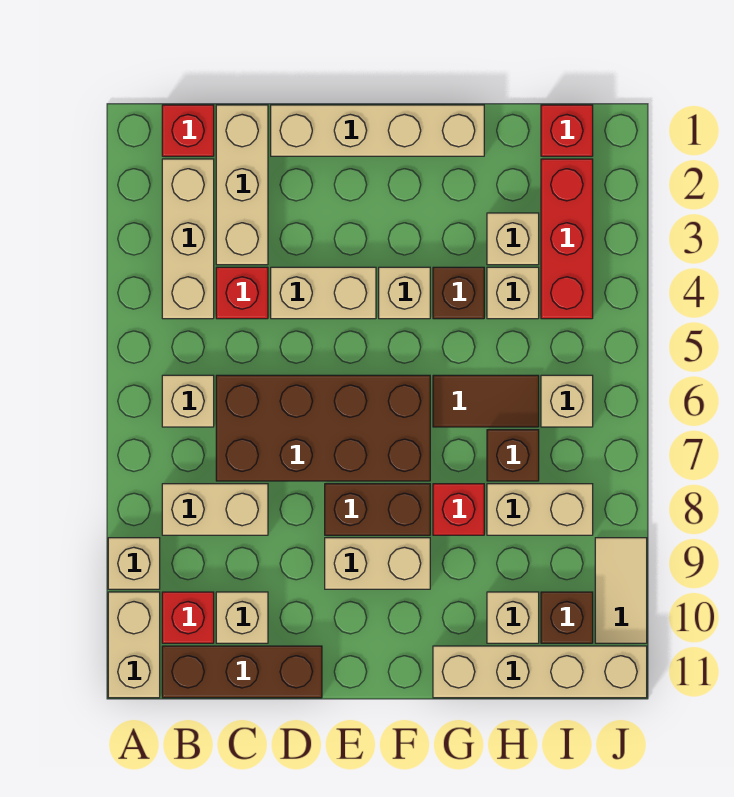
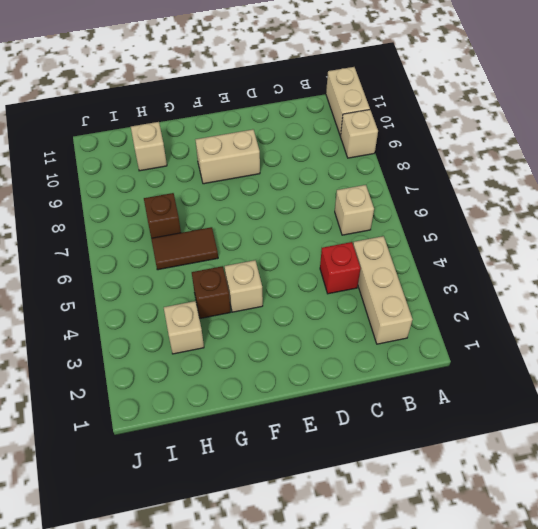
none -> red brick B1 level 1
none -> tan brick B8:C8 level 1
none -> red brick B10 level 1
none -> brown brick B11:D11 level 1

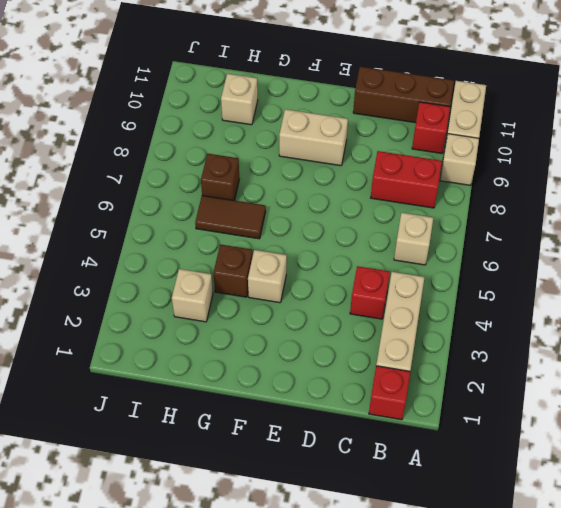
red brick B8:C8 level 1 -> tan brick B8:C8 level 1
none -> tan brick C1:C3 level 1
none -> brown brick C6:F7 level 1
none -> tan brick C10 level 1
none -> tan brick D1:G1 level 1

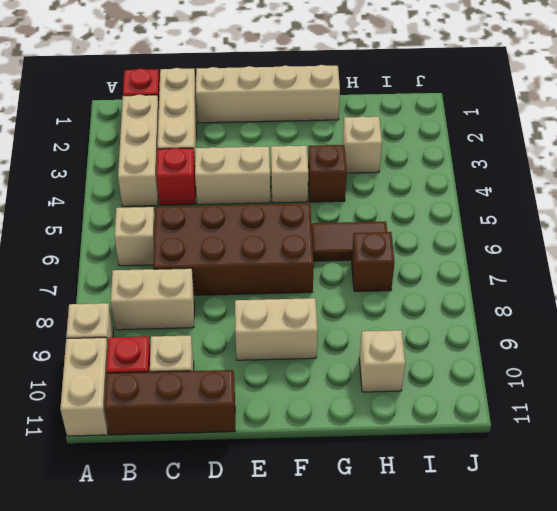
none -> brown brick E8:F8 level 1
none -> red brick G8 level 1
none -> tan brick G11:J11 level 1
none -> tan brick H4 level 1

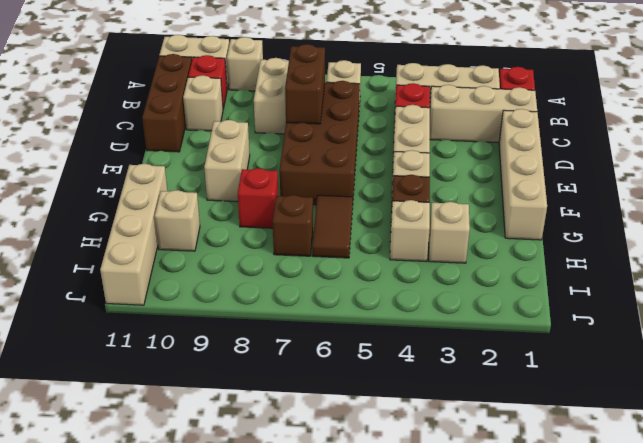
brown brick C7:D7 level 2 -> brown brick E8:F8 level 1
none -> tan brick H8:I8 level 1
none -> red brick I1 level 1
none -> red brick I2:I4 level 1
none -> tan brick I6 level 1

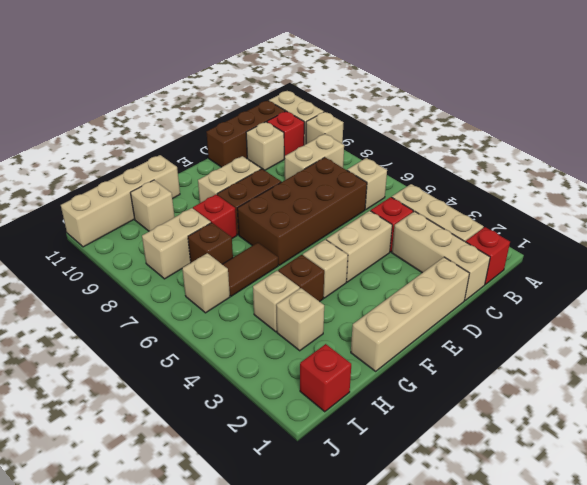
none -> red brick I2:I4 level 1
none -> brown brick I10 level 1
none -> tan tile J9:J10 level 1

